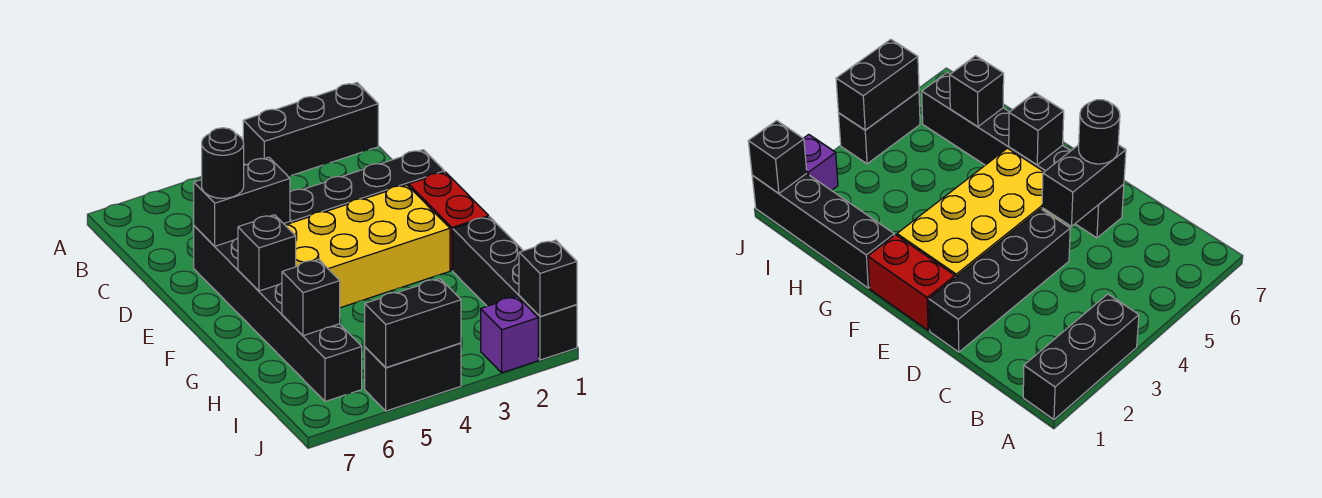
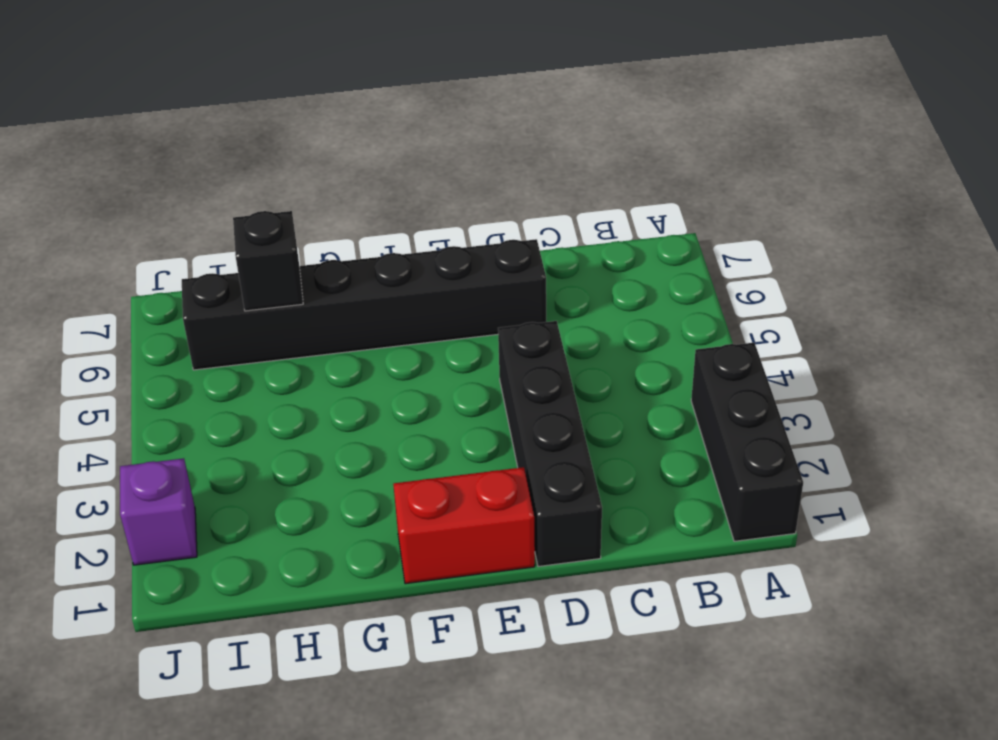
none -> yellow brick E2:F5 level 1
none -> black brick G1:J1 level 1
none -> black brick J4:J5 level 1

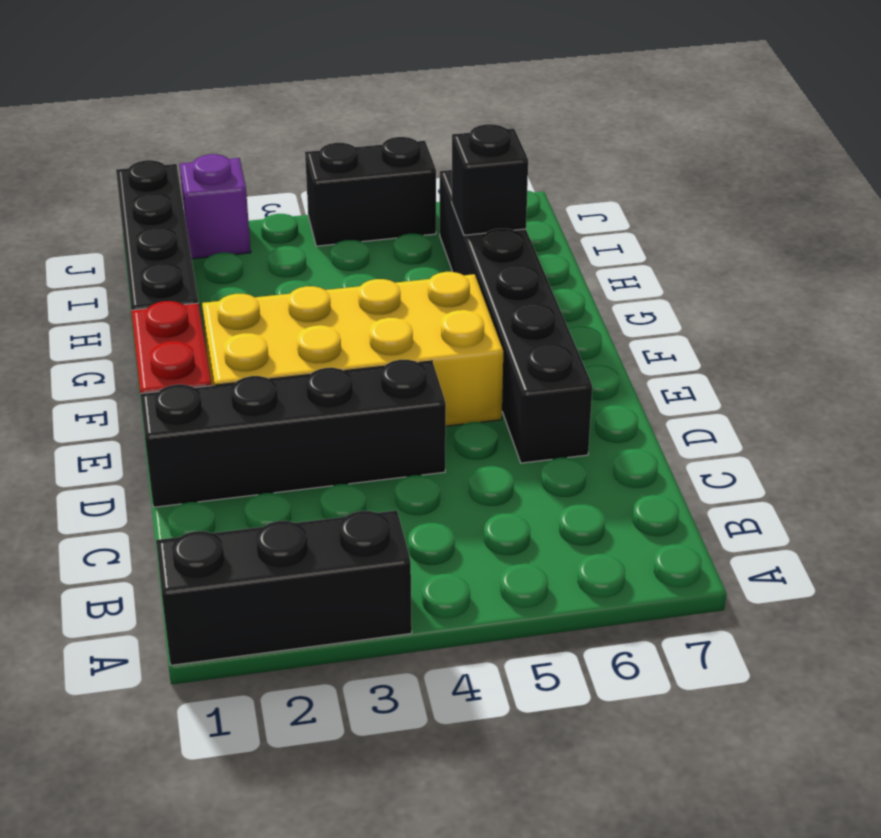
none -> black brick D5:D6 level 2
none -> black brick F6 level 2
none -> black brick J1 level 2

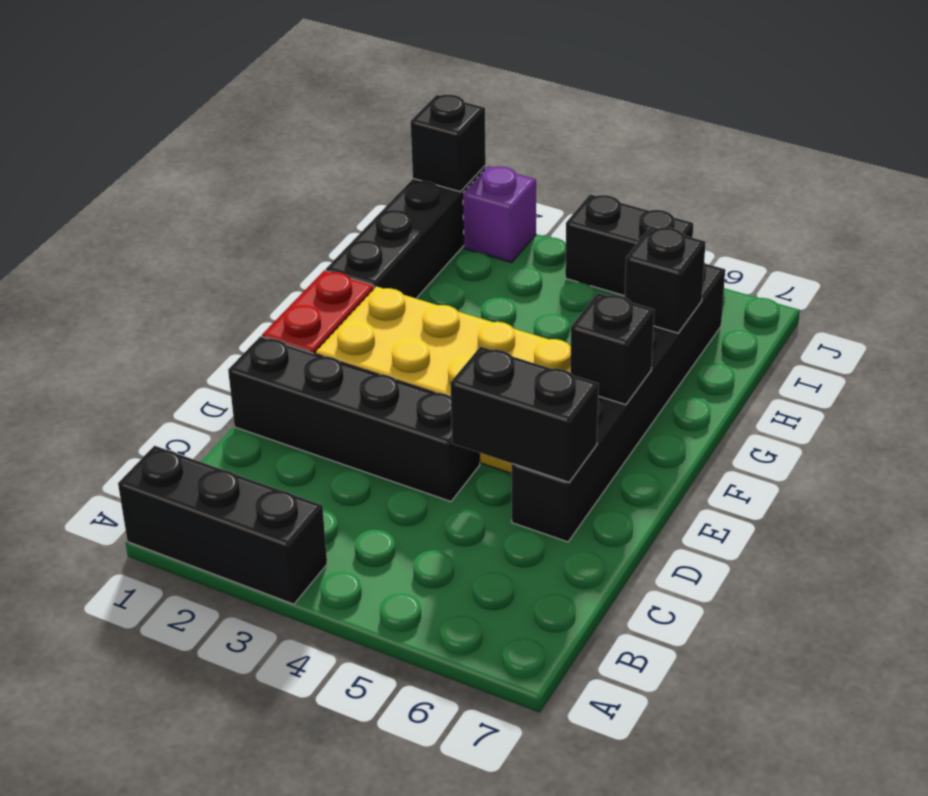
none -> black brick J4:J5 level 2
none -> black round brick D6 level 3

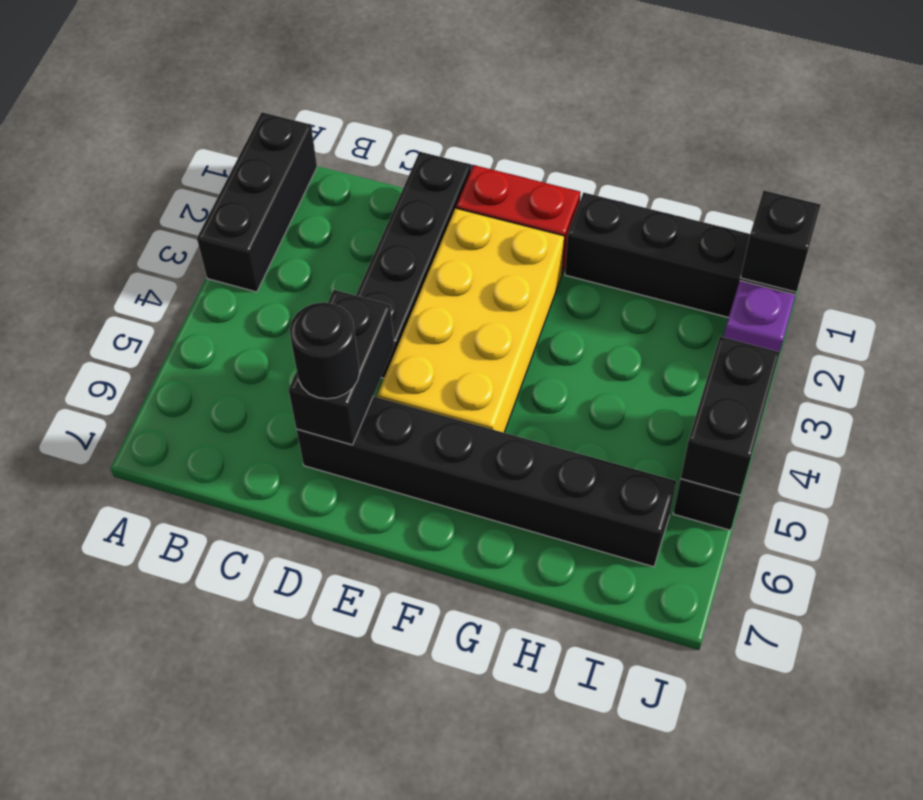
none -> black brick F6 level 2
none -> black brick H6 level 2

